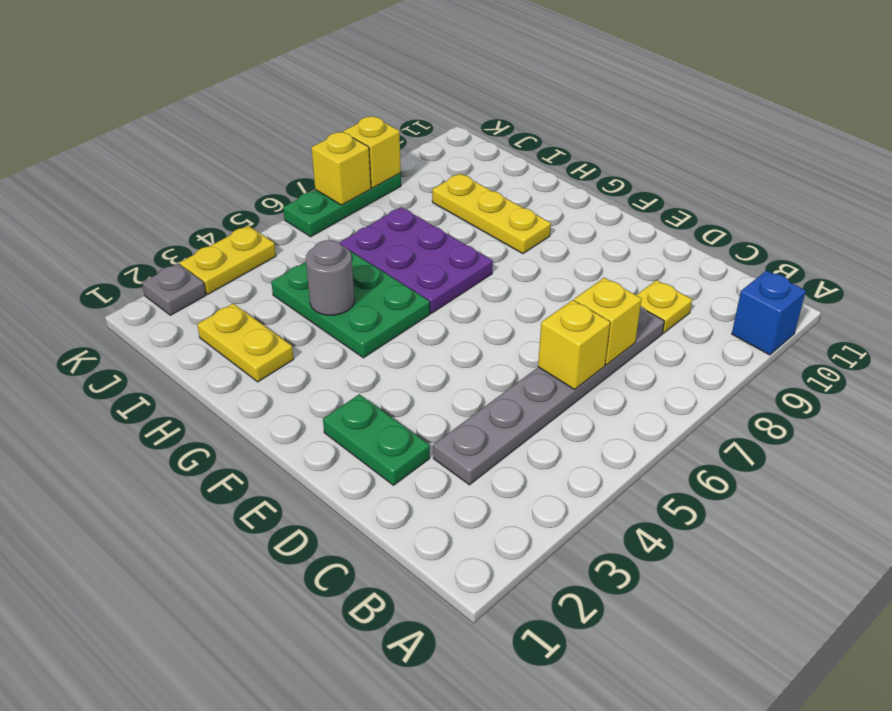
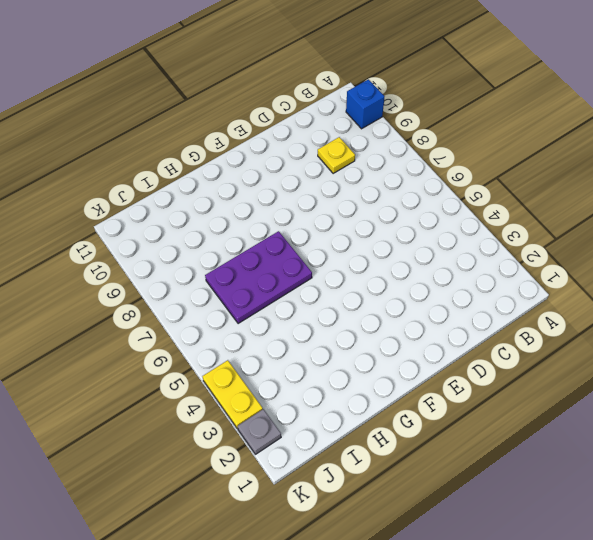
none -> grey plate C3:C8 level 1
none -> green plate D2:E2 level 1
none -> green plate G4:I5 level 1

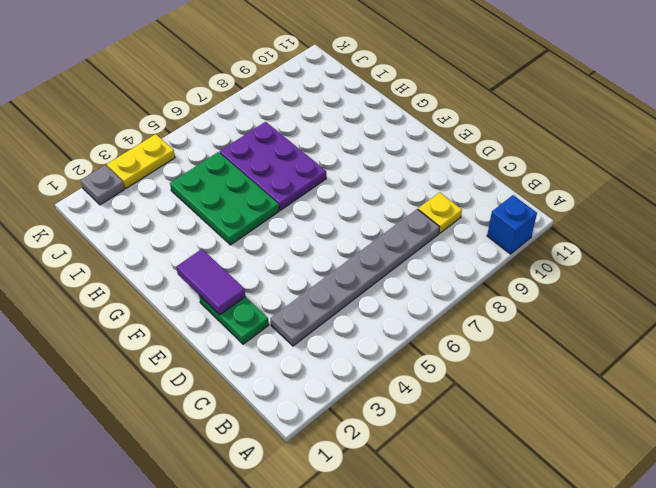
purple tile E2:F2 level 2 -> none
none -> yellow plate G9:I9 level 1
none -> yellow plate H2:I2 level 1
none -> green plate K6:K8 level 1

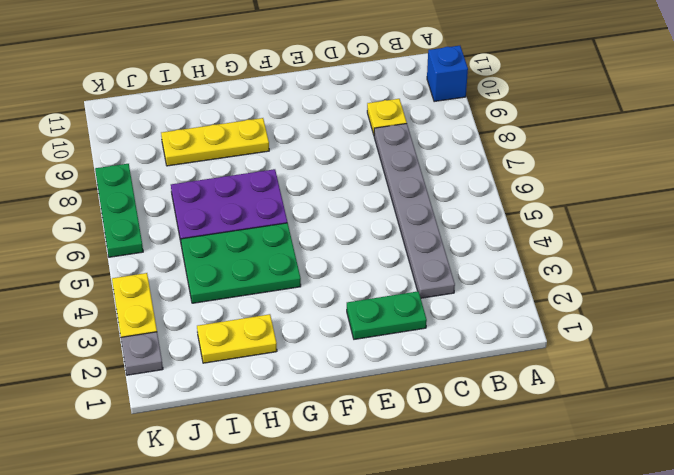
none -> yellow brick C6 level 2
none -> yellow brick C7 level 2
none -> grey round brick H4 level 2

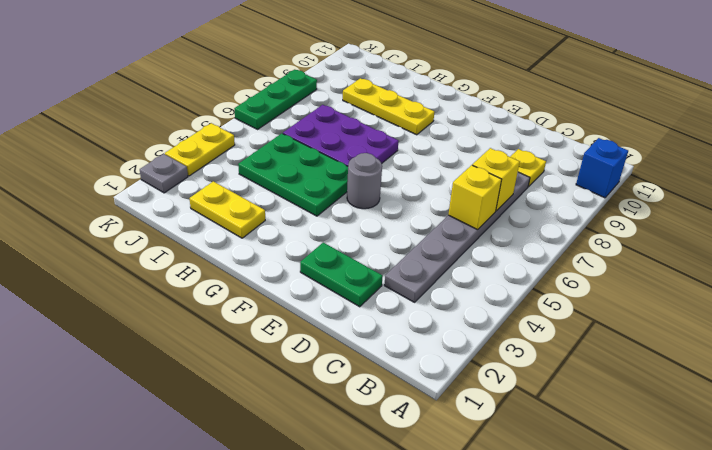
grey round brick F5 level 1 -> grey round brick H4 level 2
none -> yellow brick K7 level 2
none -> yellow brick K8 level 2

